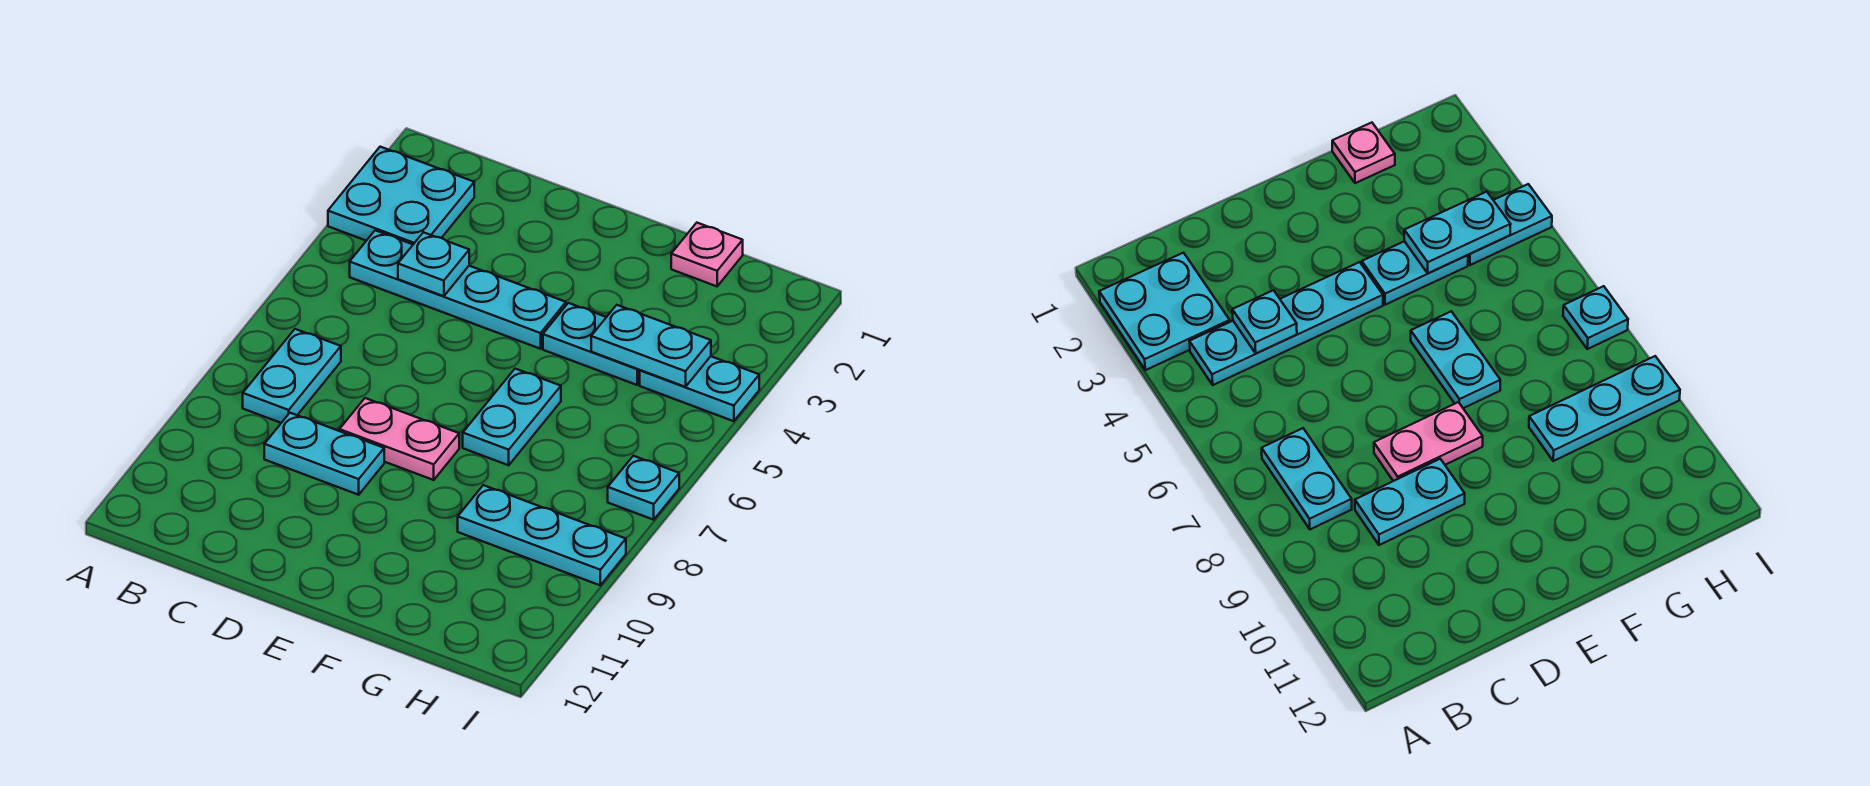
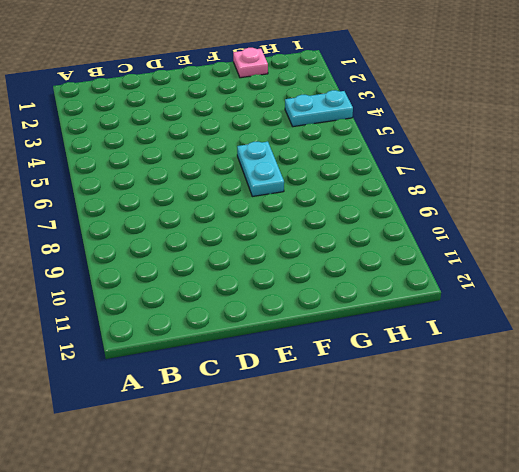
none -> cyan plate A2:B3 level 1
none -> cyan plate B4:E4 level 1
none -> cyan plate B7:B8 level 1

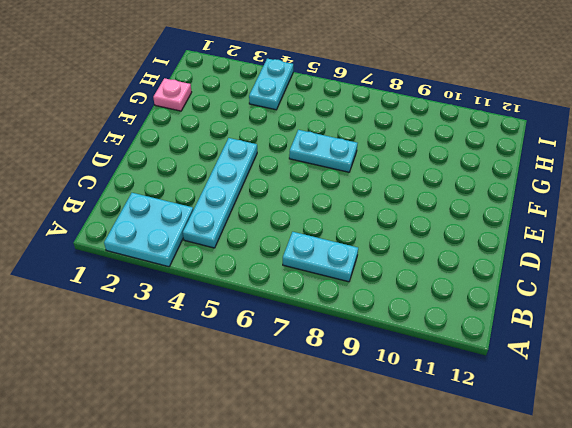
none -> cyan plate C9:D9 level 1
none -> pink plate D8:E8 level 1
none -> cyan plate F4:G4 level 1

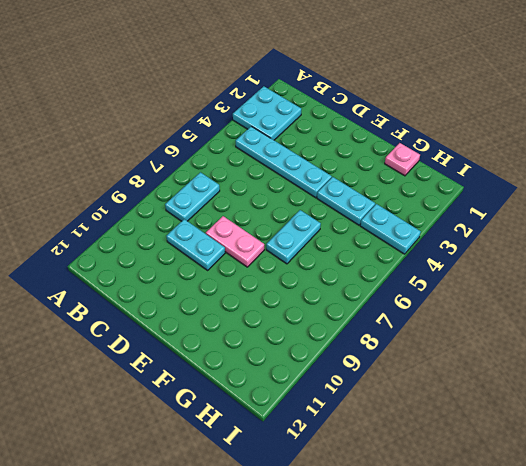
none -> cyan plate G9:I9 level 1
none -> cyan plate I7 level 1
none -> cyan plate C4 level 2

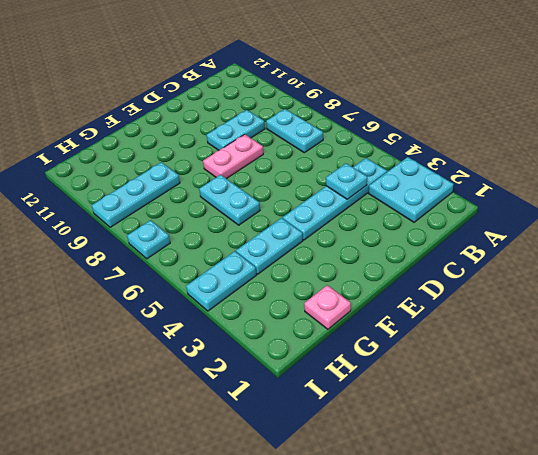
none -> cyan plate G4:H4 level 2

